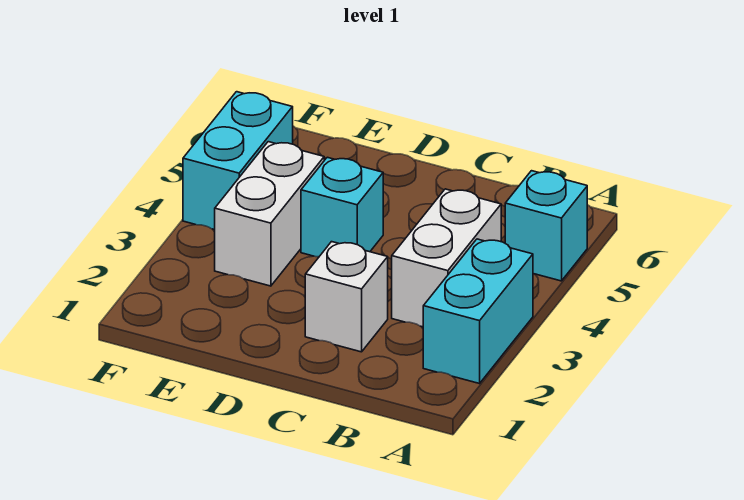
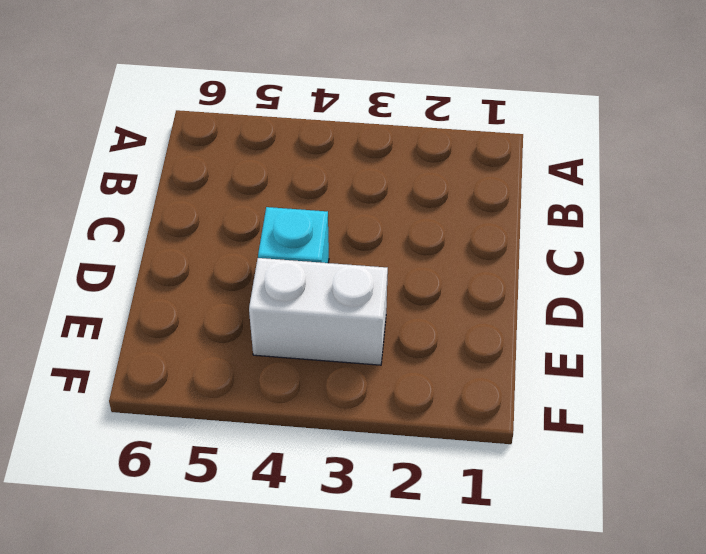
none -> cyan brick A2:A3 level 1
none -> cyan brick A5 level 1

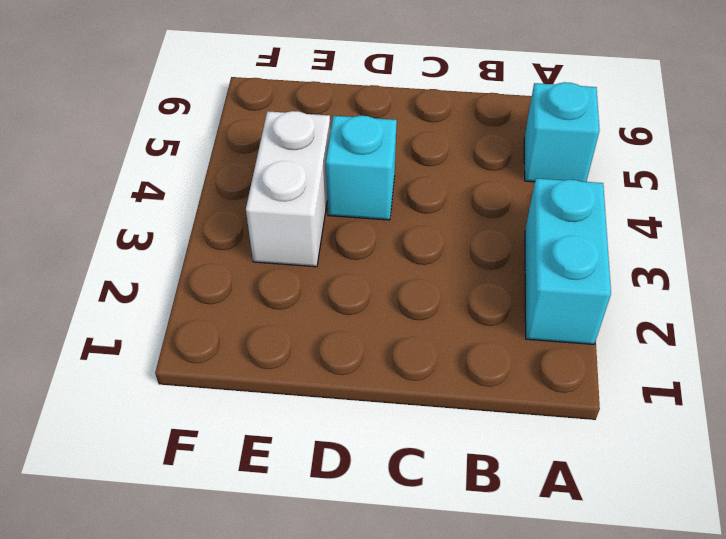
none -> white brick B3:B4 level 1
none -> white brick C2 level 1

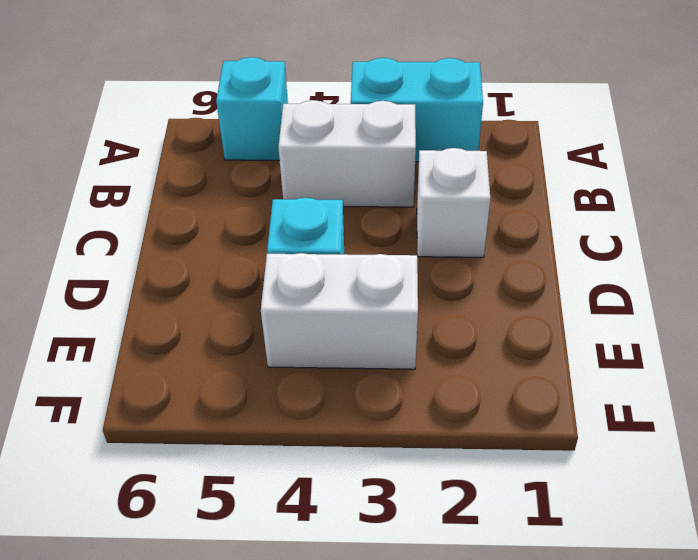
none -> cyan brick F4:F5 level 1

